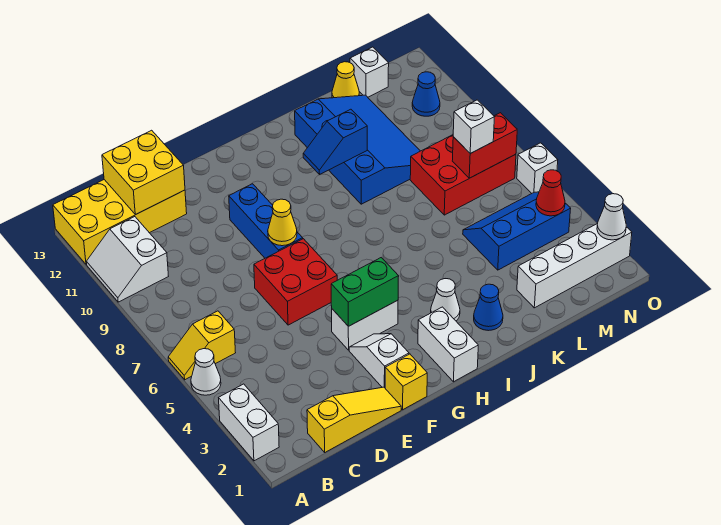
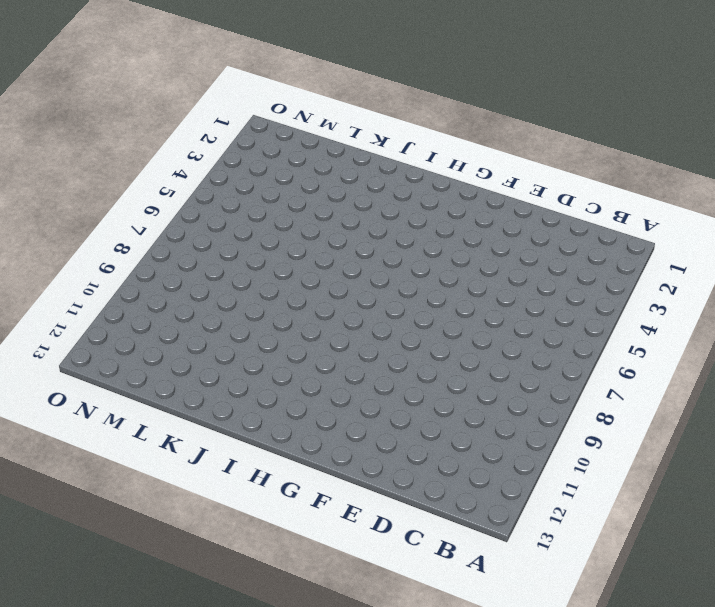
none -> white brick A2:A3 level 1
none -> white cone A5 level 1
none -> yellow slope A6:B6 level 1 top B
none -> white slope A10:B11 level 1 top B

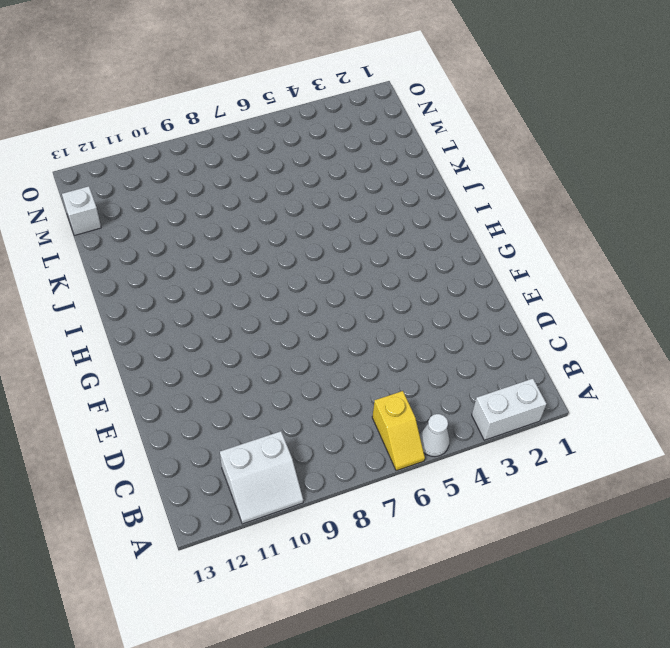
none -> yellow brick A12:D13 level 1
none -> yellow slope C1:E1 level 1 top C
none -> red brick E6:F7 level 1
none -> yellow brick F1 level 1

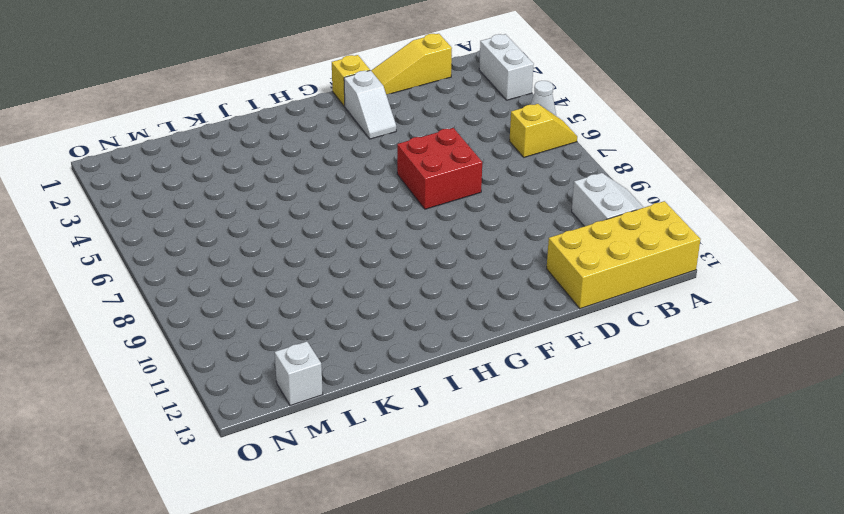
none -> white brick F4:G4 level 1
none -> blue brick F8:F10 level 1
none -> white brick H1:H2 level 1
none -> white cone I3 level 1

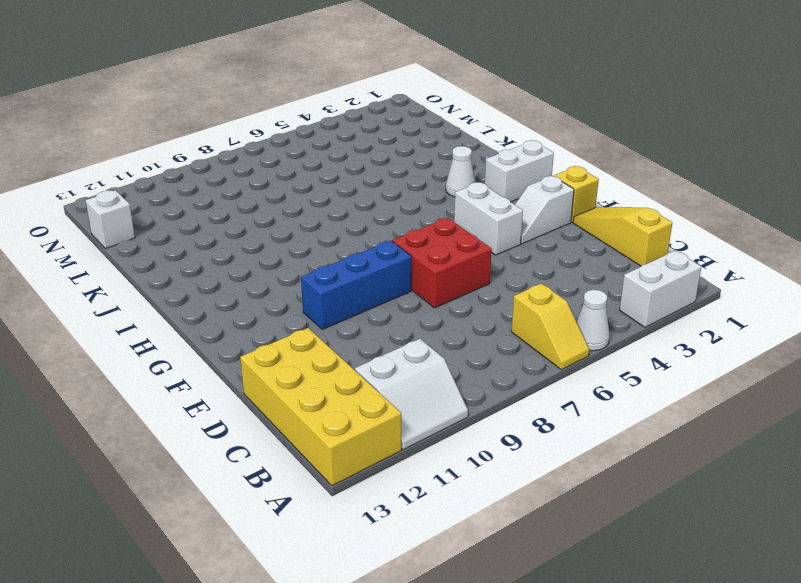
none -> blue cone J2 level 1
none -> blue slope J9:L12 level 1 top J
none -> white brick L2:O2 level 1
none -> blue slope L4:N5 level 1 top 4

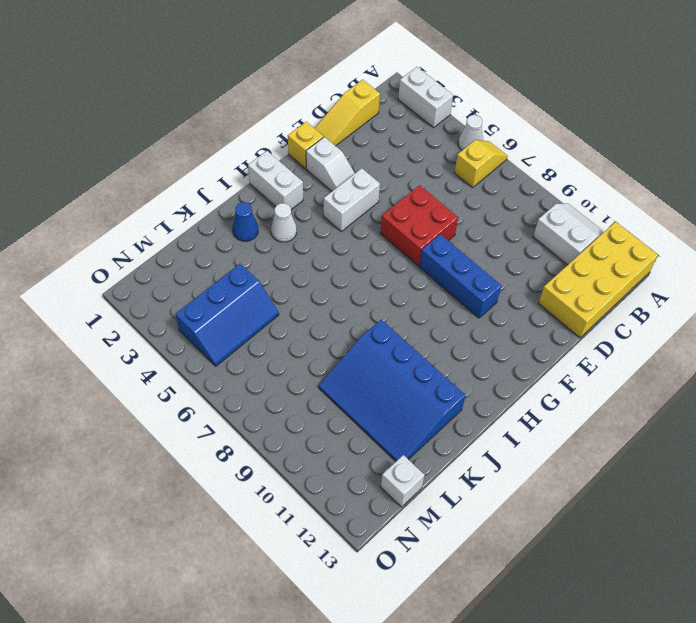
none -> white brick L2:O2 level 1
none -> red brick L7:N8 level 1
none -> yellow cone L13 level 1
none -> blue cone N11 level 1

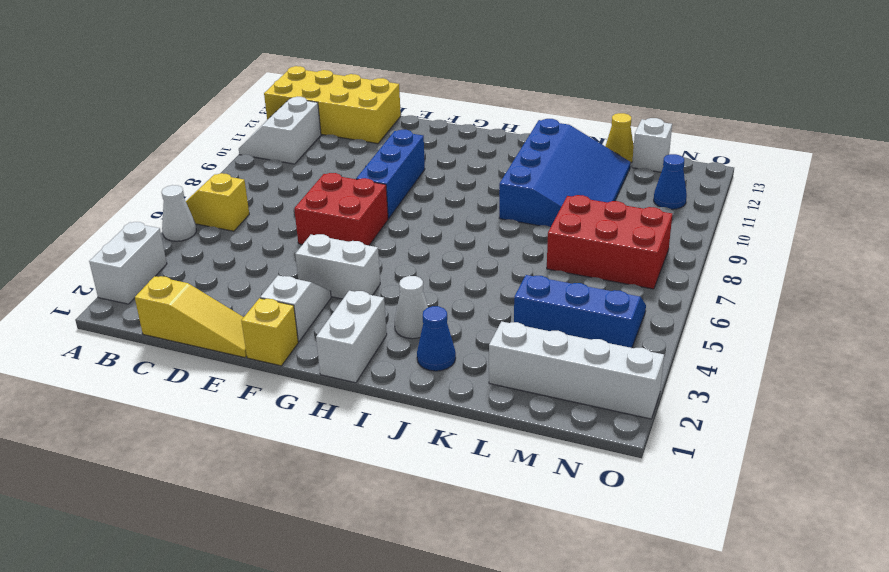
none -> white brick O6 level 1
none -> yellow brick C12:D13 level 2
none -> green brick F4:G4 level 2
none -> yellow cone F8 level 2

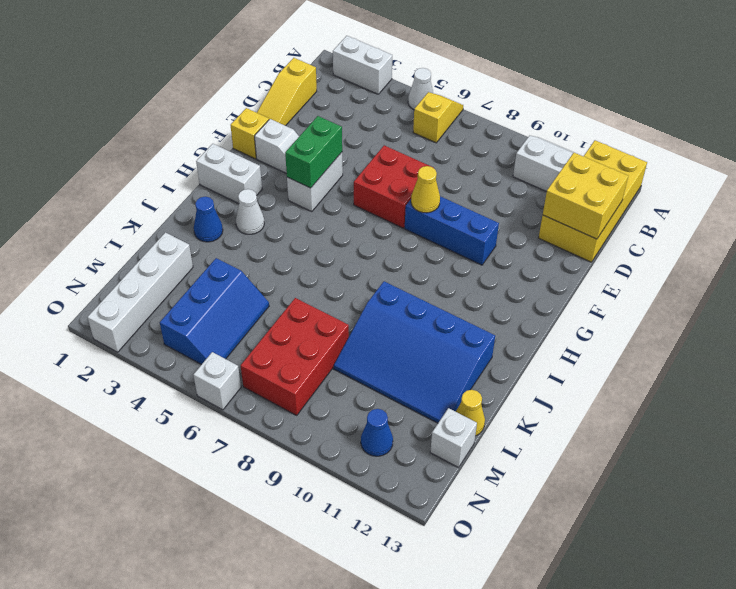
none -> blue slope I10:J10 level 2 top J
none -> red brick M7:N7 level 2
none -> red cone N4 level 2
none -> white cone O2 level 2

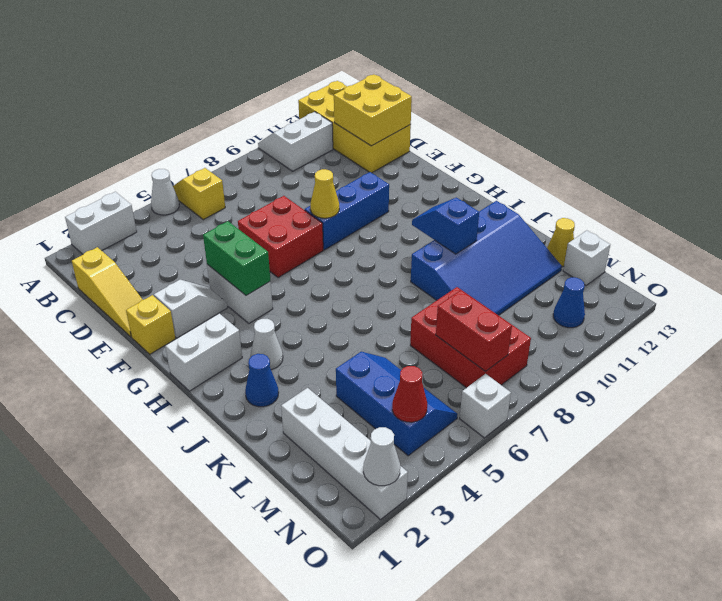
none -> white brick M7 level 3

